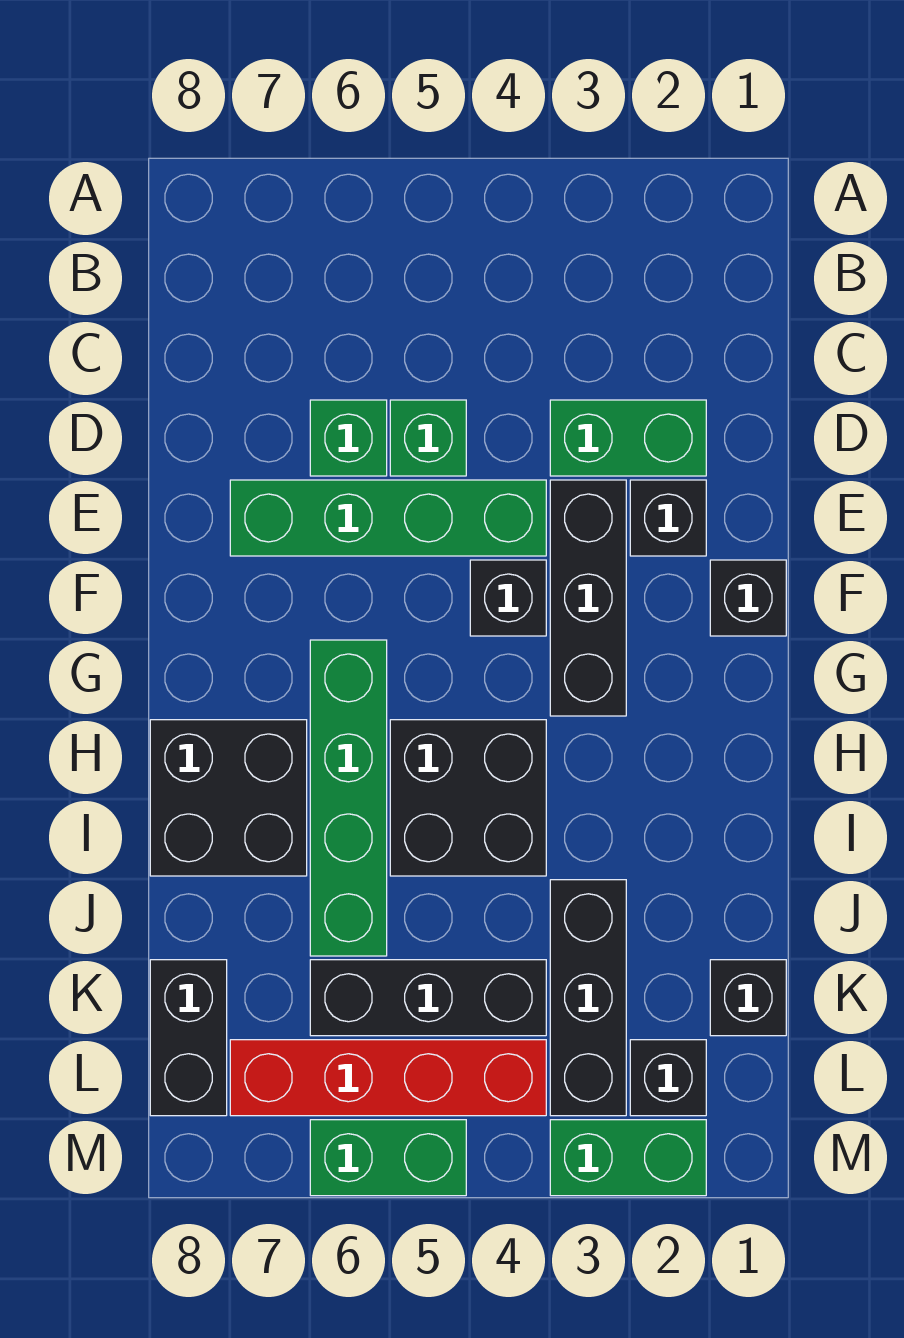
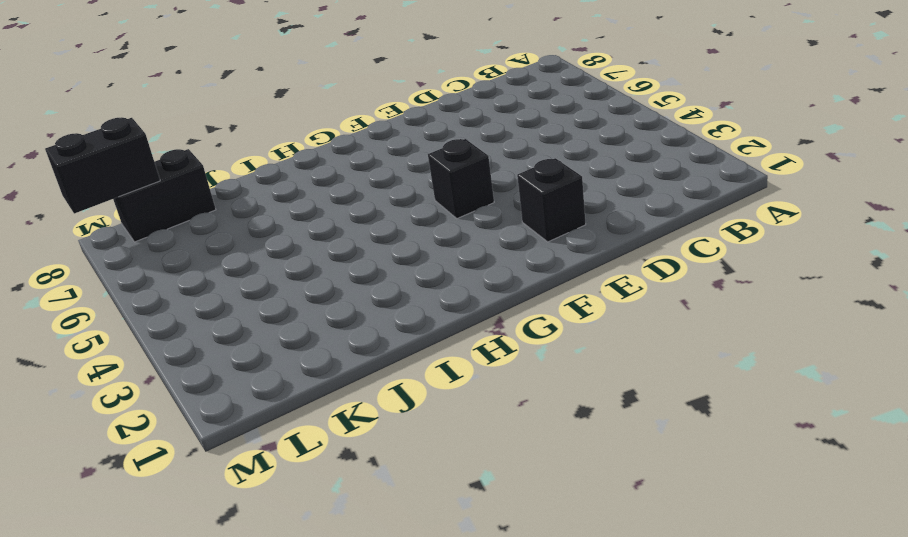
black brick L8:M8 level 2 -> none
none -> green brick D2:D3 level 1
none -> green brick D5 level 1
none -> green brick D6 level 1

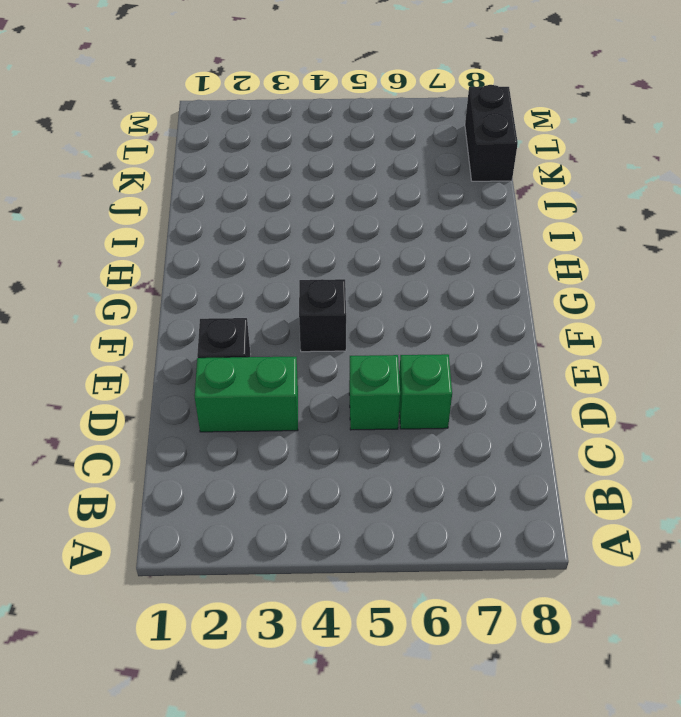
none -> black brick E3:G3 level 1
none -> green brick E4:E7 level 1
none -> black brick F1 level 1

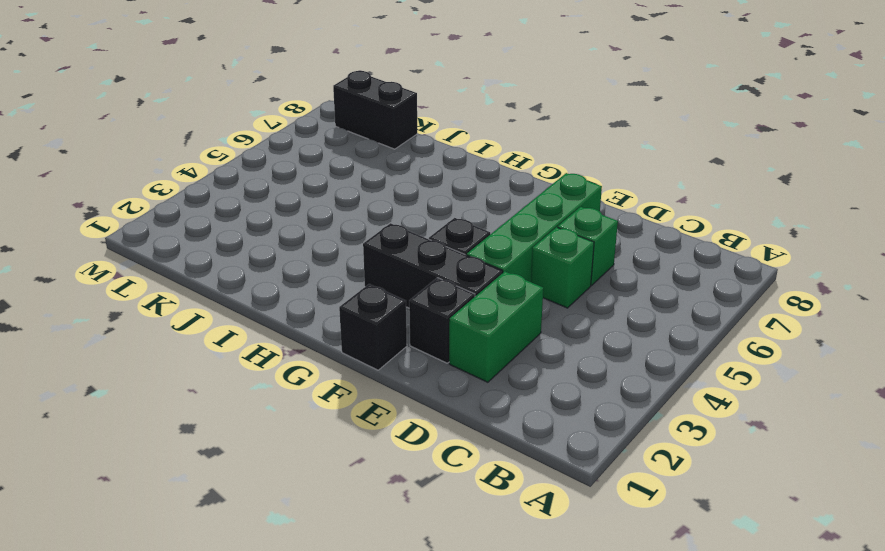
none -> green brick G6:J6 level 1
none -> black brick H4:I5 level 1
none -> black brick H7:I8 level 1

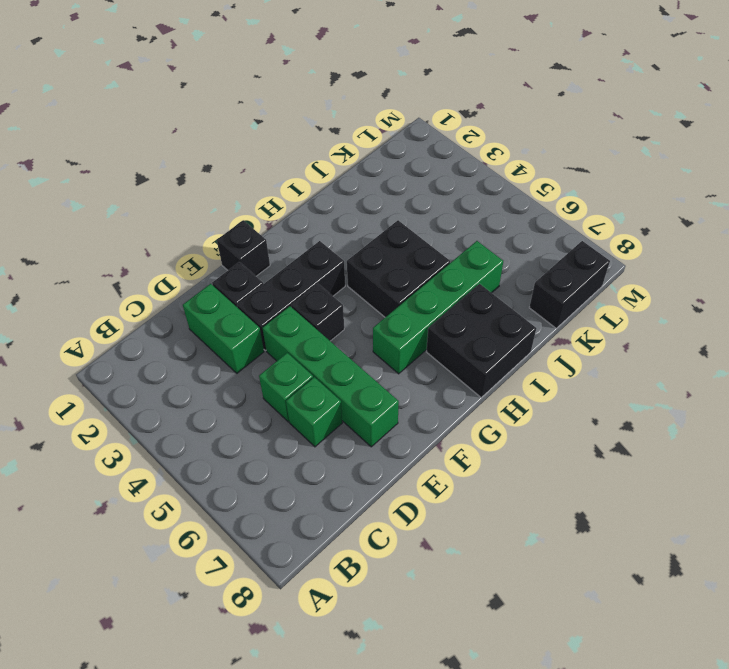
none -> black brick J3:L3 level 1
none -> black brick K1 level 1
none -> black brick K4:K6 level 1

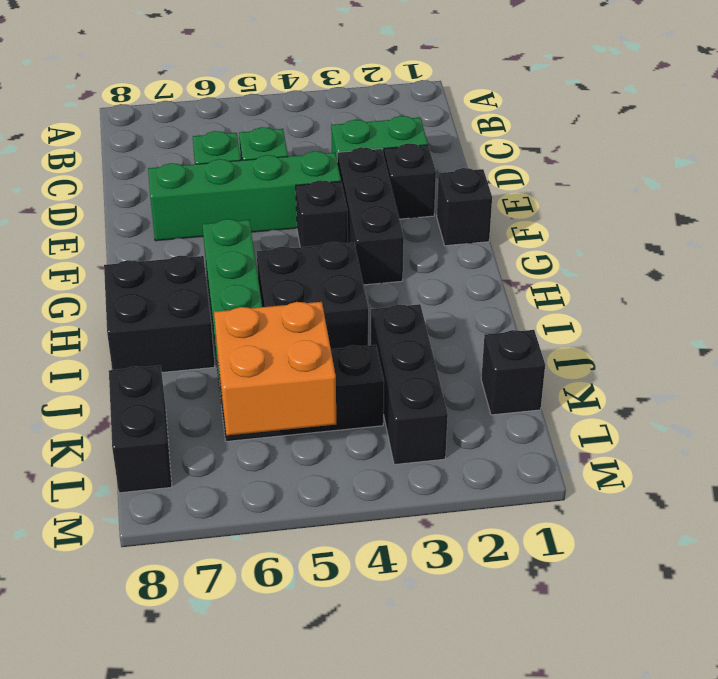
orange brick K5:L6 level 2 -> none
none -> black brick L2 level 1
none -> red brick L4:L7 level 1
none -> green brick M2:M3 level 1

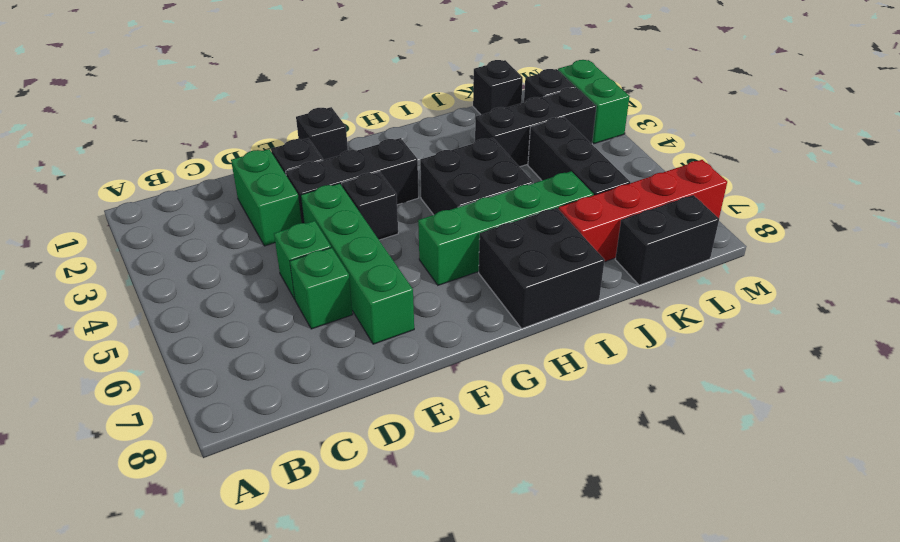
red brick J7:M7 level 1 -> red brick L4:L7 level 1
none -> green brick M5:M6 level 1

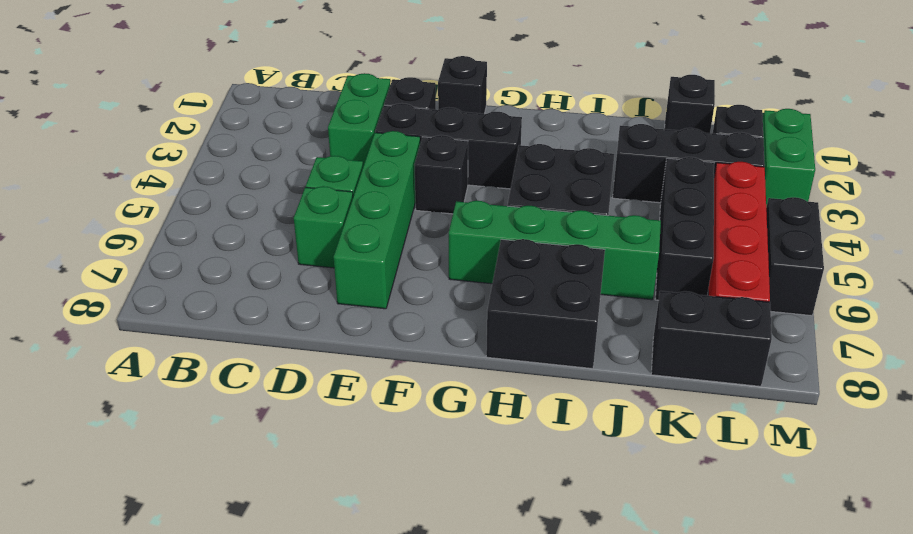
black brick M5:M6 level 1 -> green brick M5:M6 level 1

